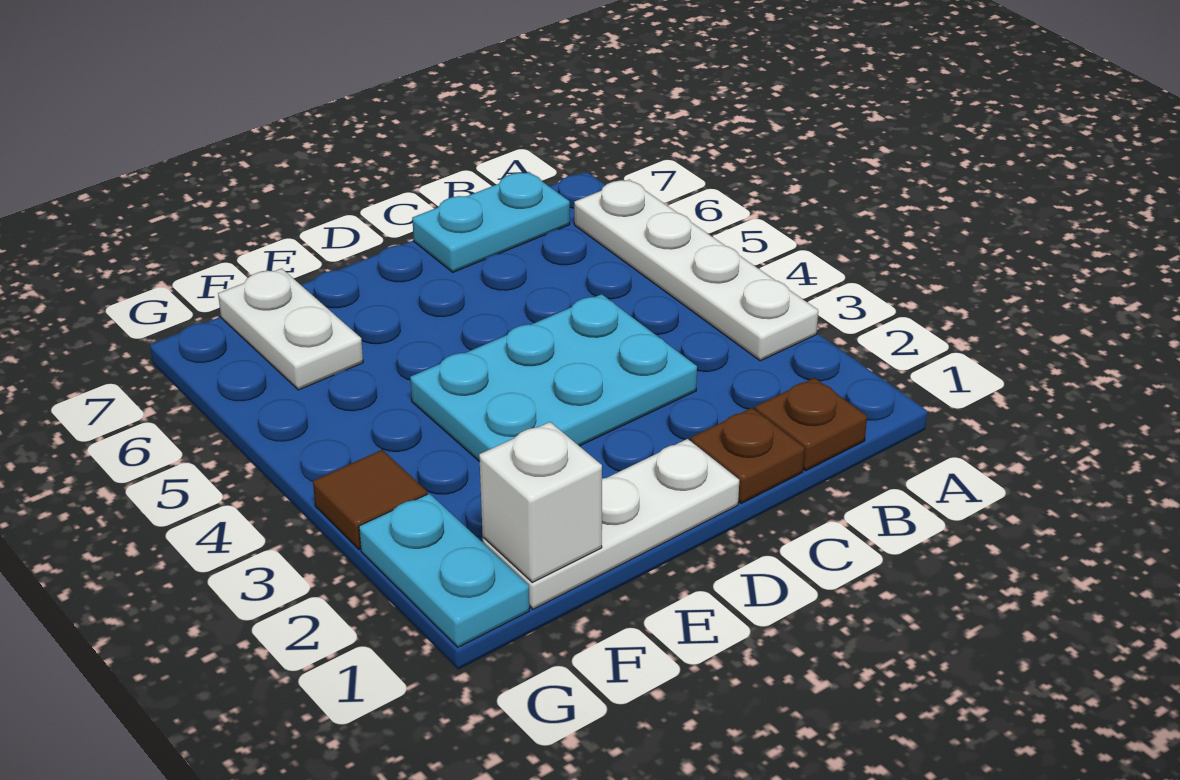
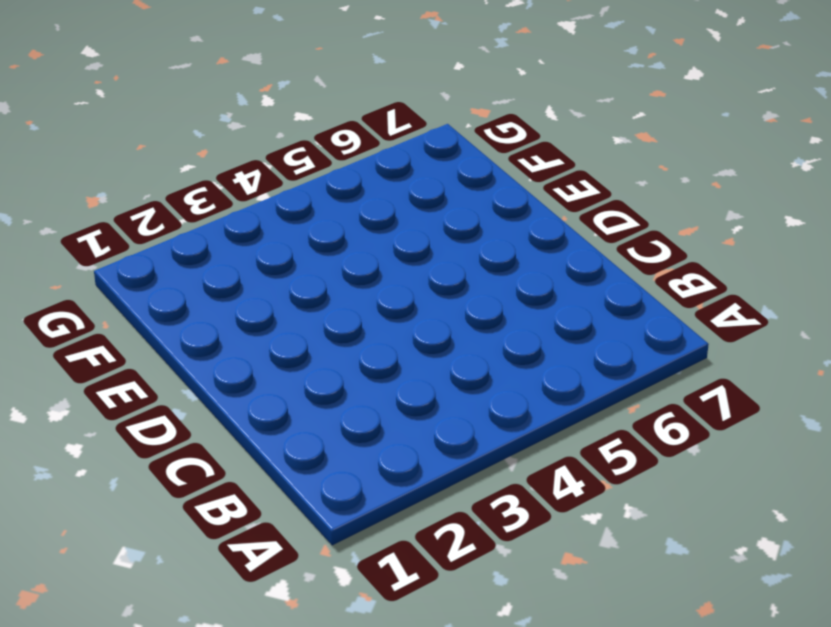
none -> white plate A3:A6 level 1
none -> brown plate B1 level 1

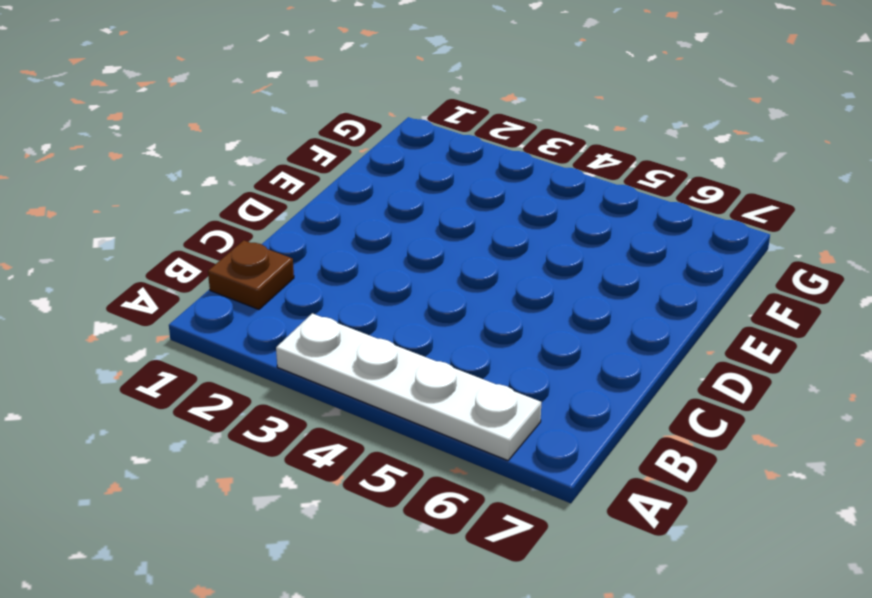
none -> cyan plate B7:C7 level 1
none -> brown plate C1 level 1

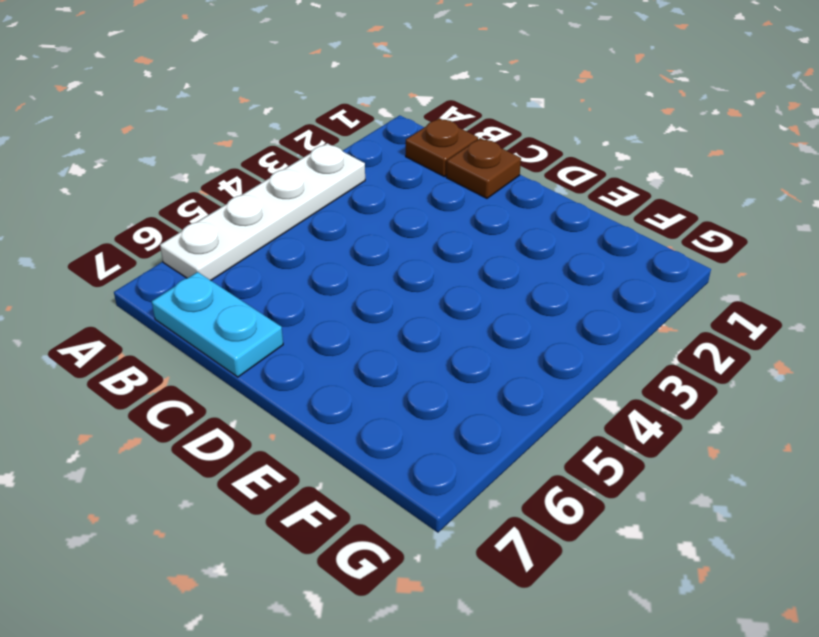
none -> cyan plate C3:E4 level 1
none -> white plate D1:F1 level 1

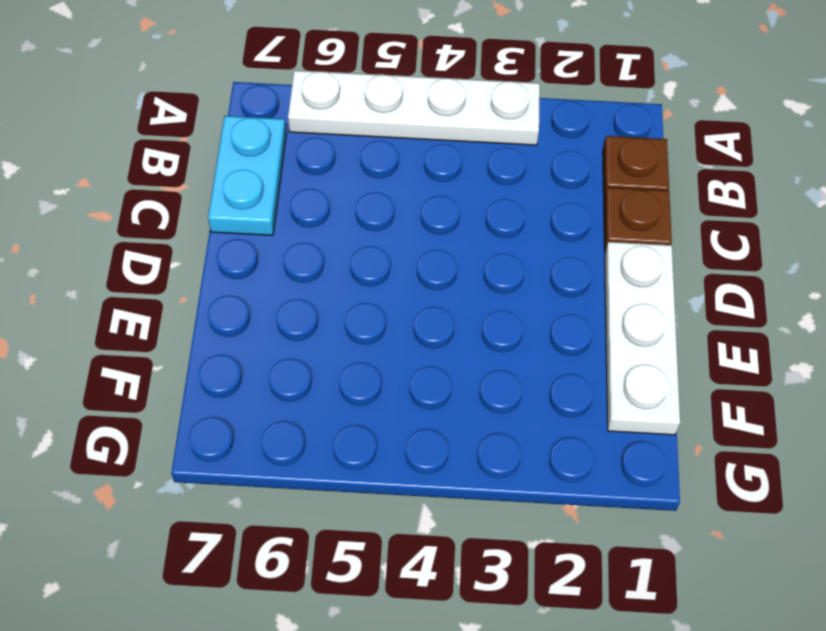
none -> cyan plate C3:E4 level 1
none -> white plate F6:F7 level 1

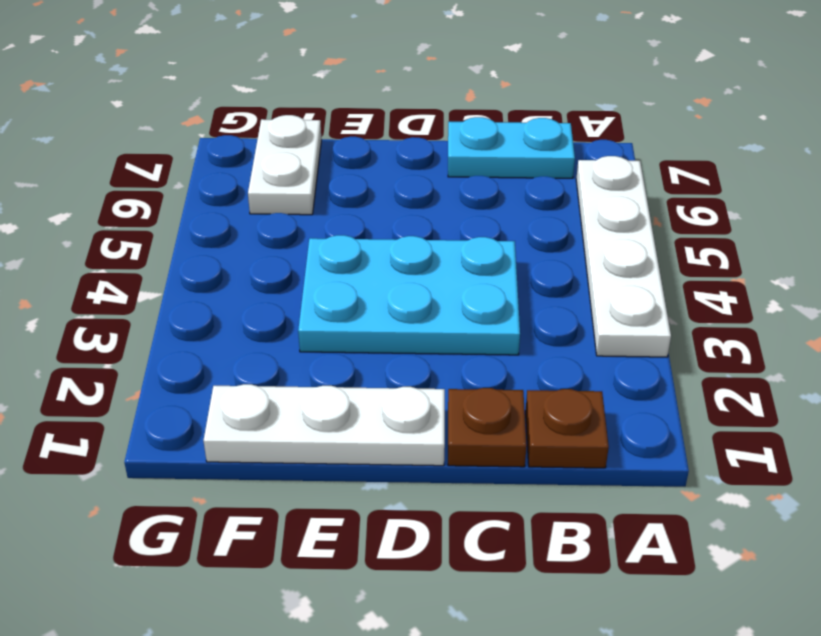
none -> cyan plate G1:G2 level 1
none -> brown tile G3 level 1

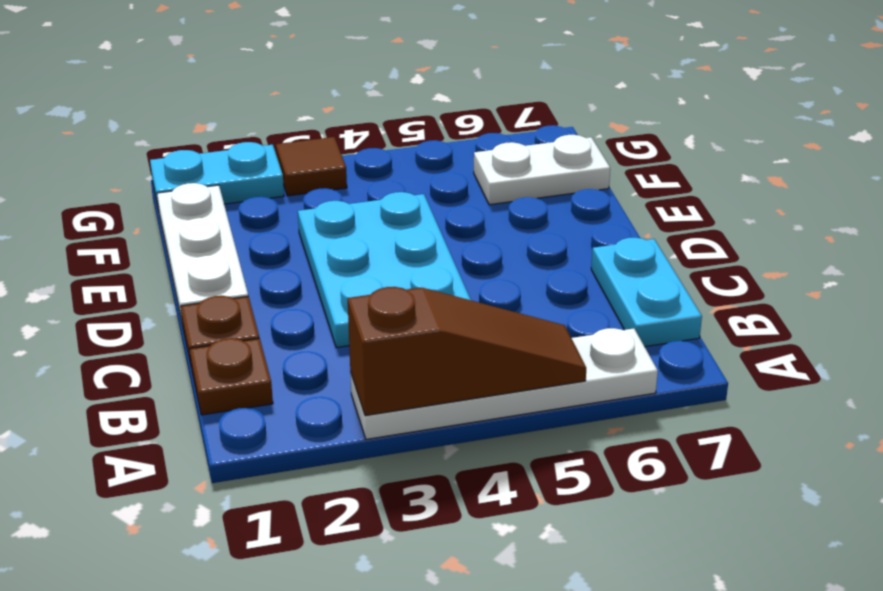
brown slope A3:A5 level 2 top 3 -> none
none -> white brick F1 level 2

